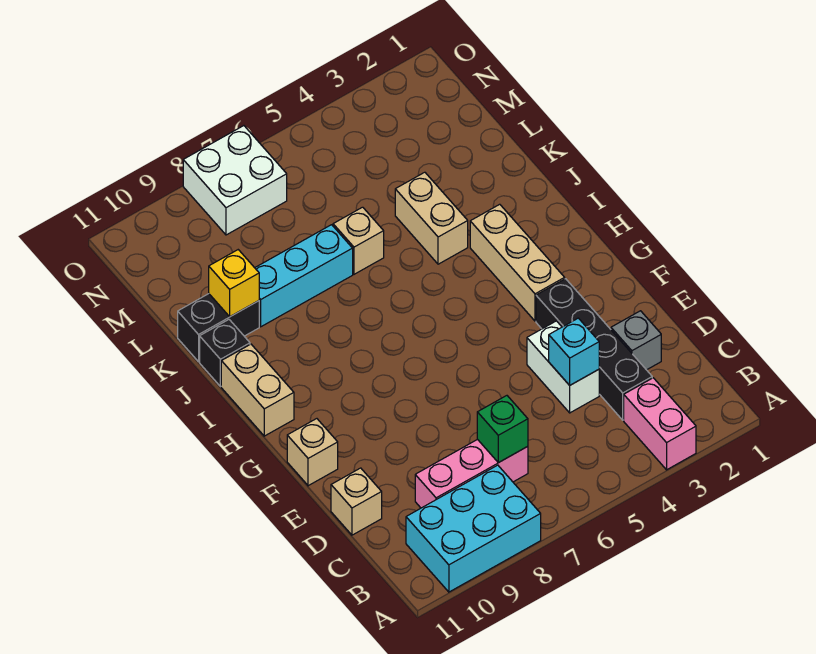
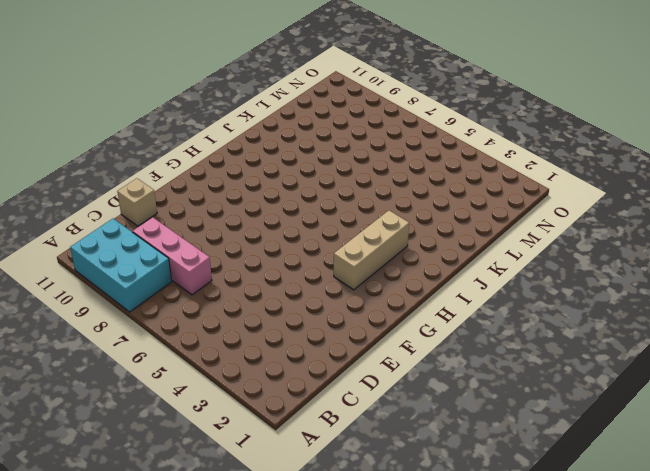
none -> pink brick A3:B3 level 1
none -> black brick C3:F3 level 1
none -> grey brick D2 level 1

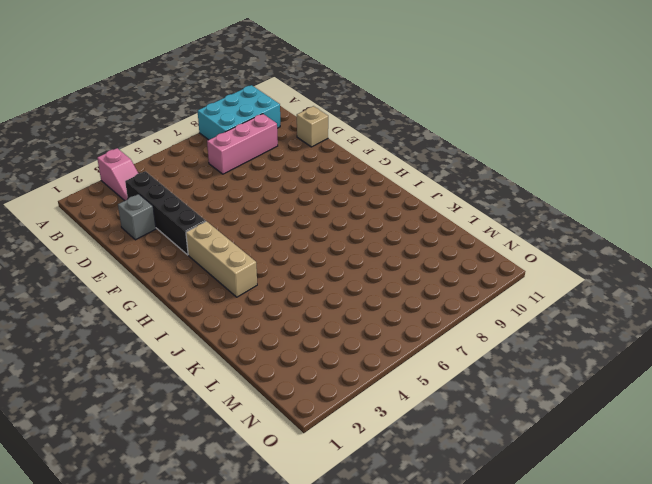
pink slope A3:B3 level 1 top A -> pink brick A3:B3 level 1
none -> white brick D4:E4 level 1
none -> tan brick F11 level 1
none -> tan brick H11:I11 level 1

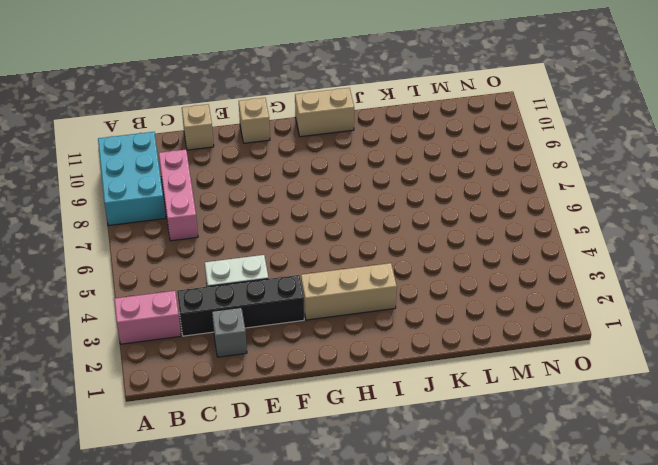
none -> tan brick J4:K4 level 1
none -> black brick J11 level 1
none -> tan brick K6 level 1

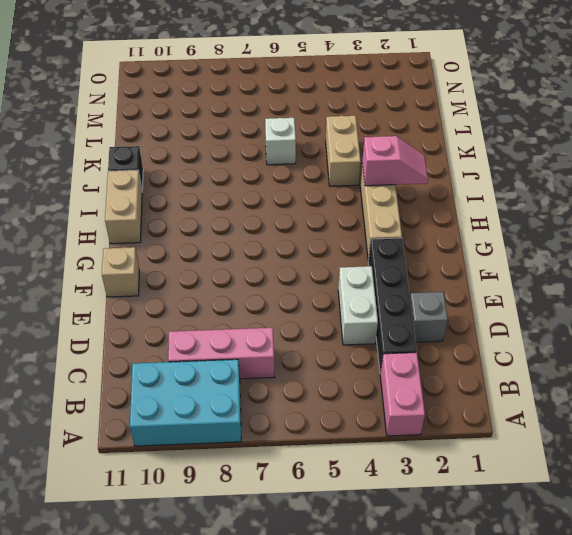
pink slope I2:I3 level 2 top 3 -> none
white brick K6 level 1 -> tan brick K6 level 1
none -> tan brick D11 level 1
none -> cyan brick K7:K9 level 1
none -> black brick K10:K11 level 1

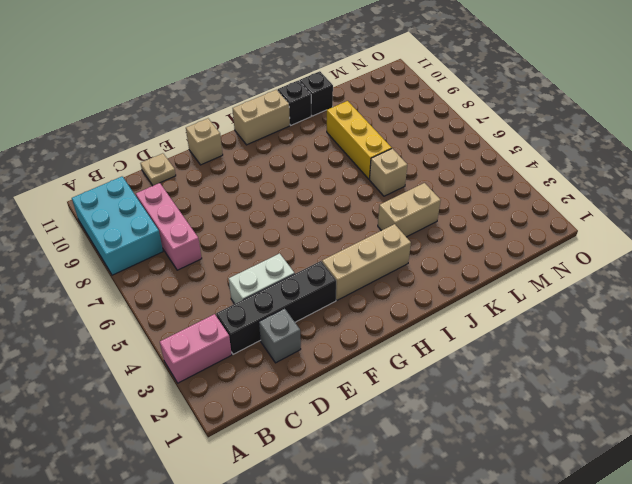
tan plate D11 level 1 -> tan brick D11 level 1
yellow brick K7:K9 level 1 -> cyan brick K7:K9 level 1
black brick K11 level 1 -> black brick K10:K11 level 1
none -> white brick N7:O8 level 1
none -> green brick C7 level 2
none -> cyan brick D4 level 2

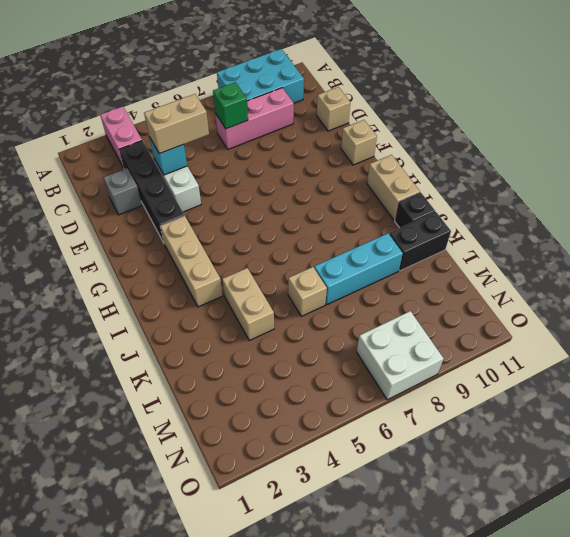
tan brick D4:D5 level 3 -> none
none -> yellow brick K10 level 2

